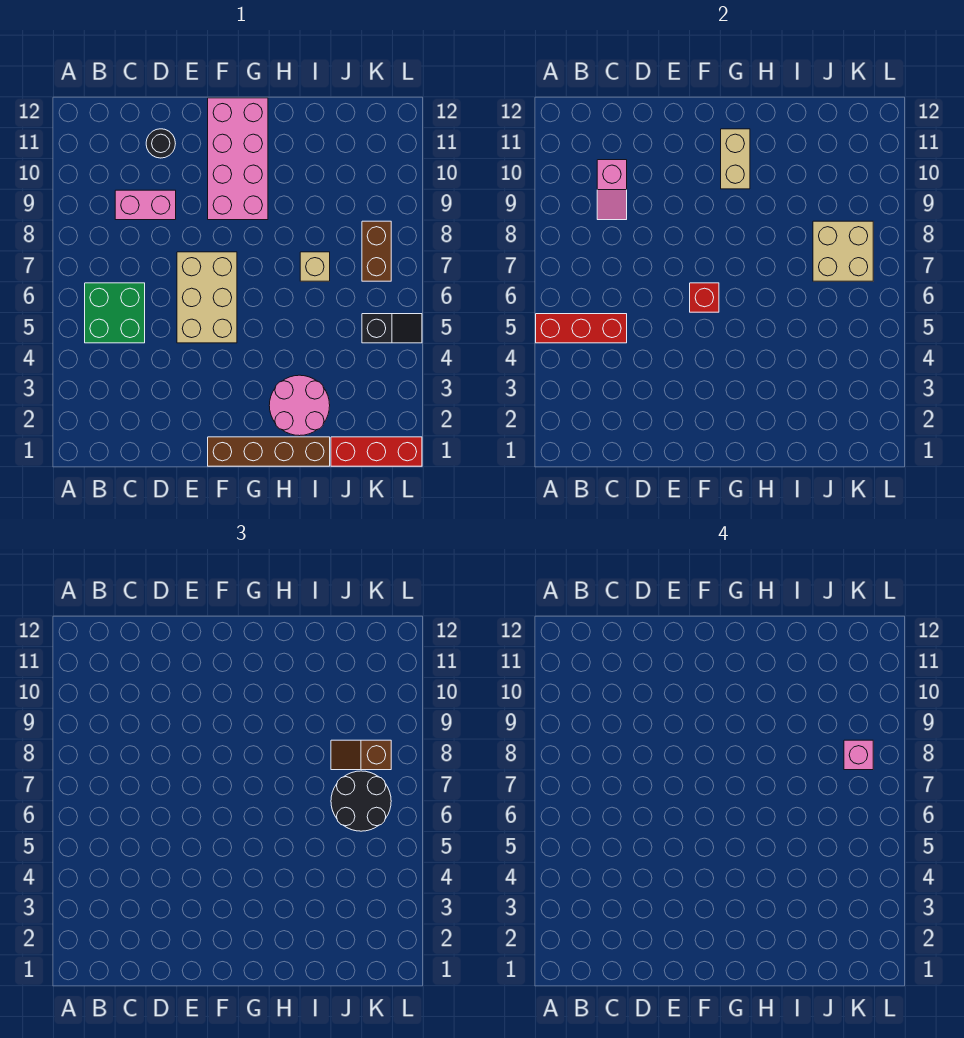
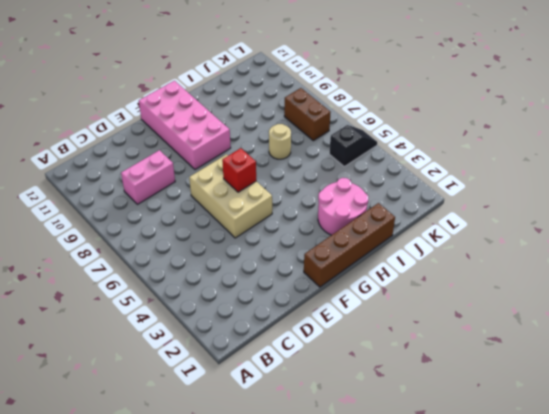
tan round brick I7 level 1 -> tan brick I7 level 1
none -> green brick B5:C6 level 1
none -> black round brick D11 level 1
none -> red brick J1:L1 level 1

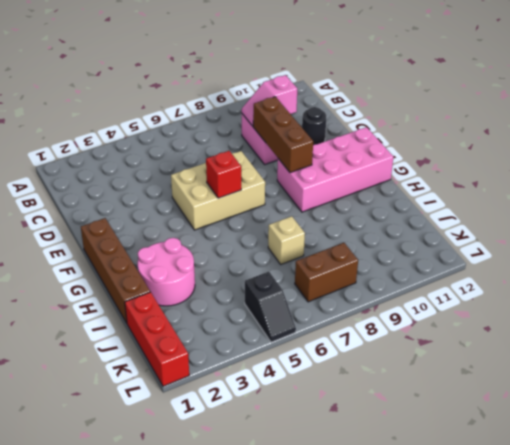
brown brick D9:F9 level 2 -> none
none -> green brick B5:C6 level 1
none -> red brick A5:C5 level 2
none -> tan brick G10:G11 level 2

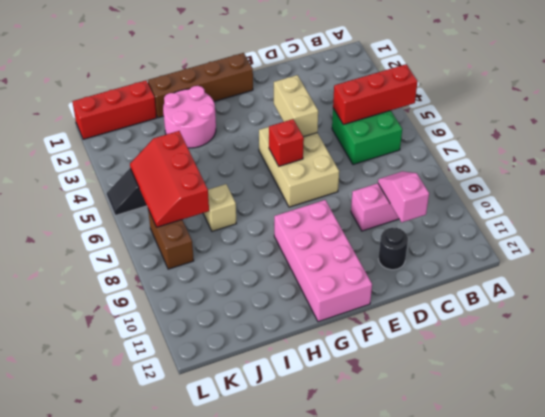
tan brick E4:E5 level 2 -> tan brick G10:G11 level 2
red slope J5:K7 level 2 top J -> tan brick J7:K8 level 2
none -> black round brick J6:K7 level 3
none -> brown slope J8:K8 level 3 top K
none -> pink brick K8 level 4

